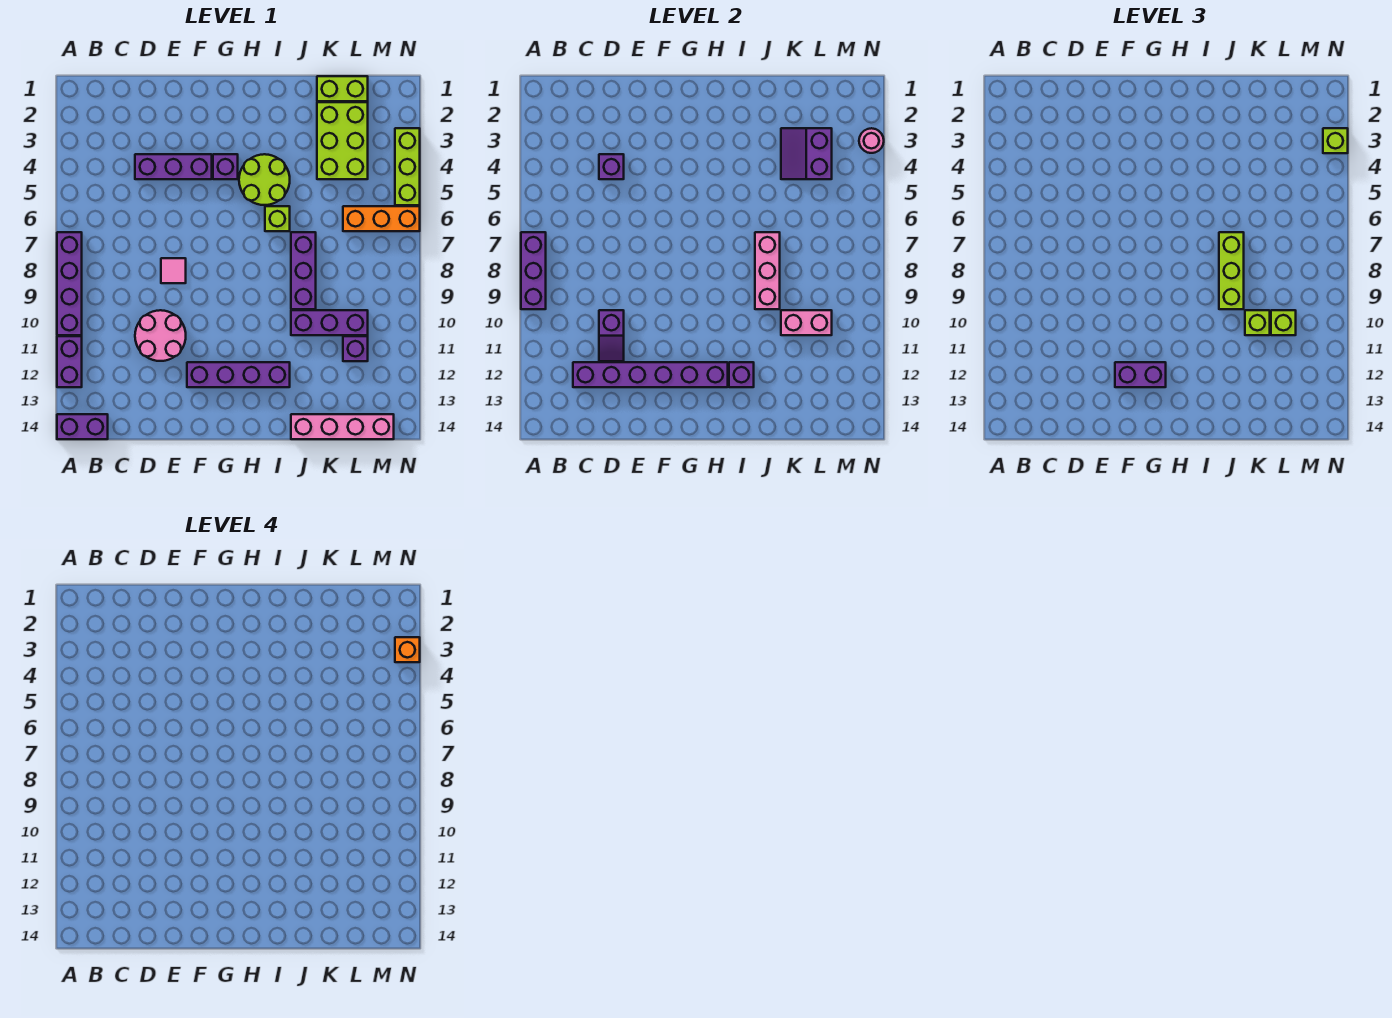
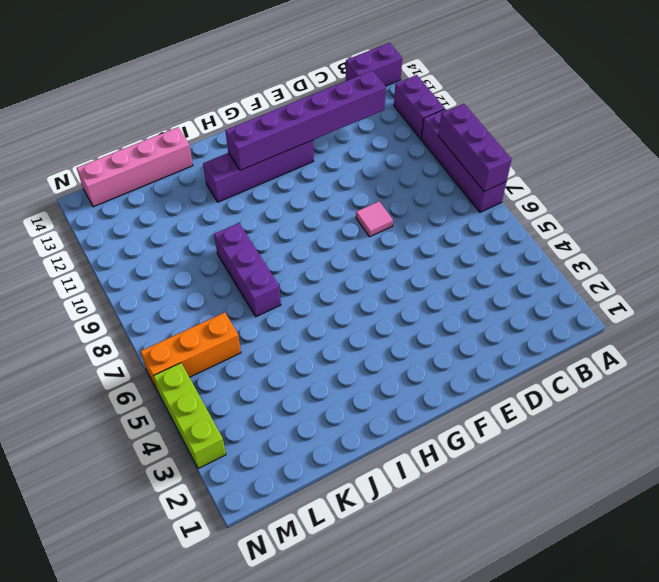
none -> purple brick D4:F4 level 1
none -> pink round brick D10:E11 level 1
none -> purple brick G4 level 1
none -> lime round brick H4:I5 level 1

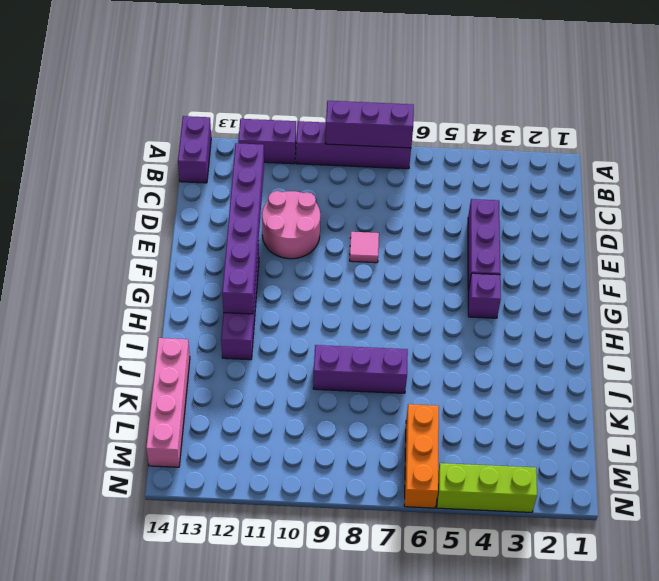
none -> lime round brick H4:I5 level 1
none -> lime brick I6 level 1
none -> purple brick J10:L10 level 1
none -> lime brick K1:L1 level 1

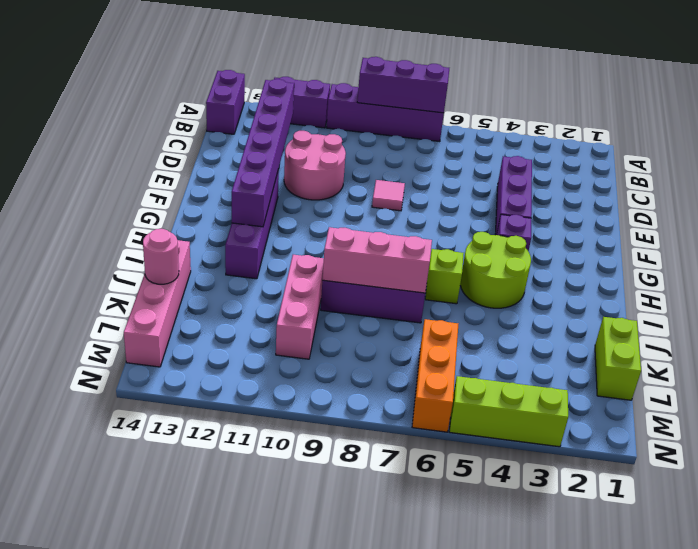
pink brick J10:L10 level 1 -> purple brick J10:L10 level 1
pink round brick K14 level 2 -> pink round brick N3 level 2
none -> lime brick K2:L4 level 1
none -> purple brick L11 level 1
none -> purple brick D4 level 2
none -> purple slope D10:D11 level 2 top 10

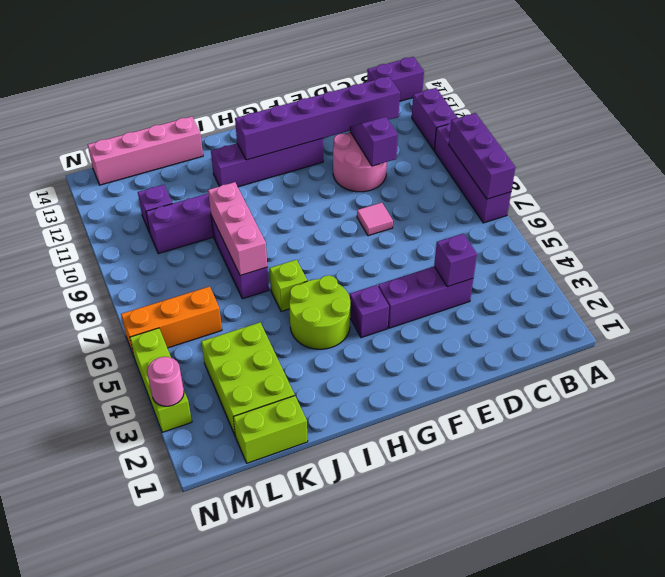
none -> purple brick I12 level 2
none -> purple slope K3:L4 level 2 top L
none -> pink brick K10:L10 level 2
none -> purple brick F12:G12 level 3

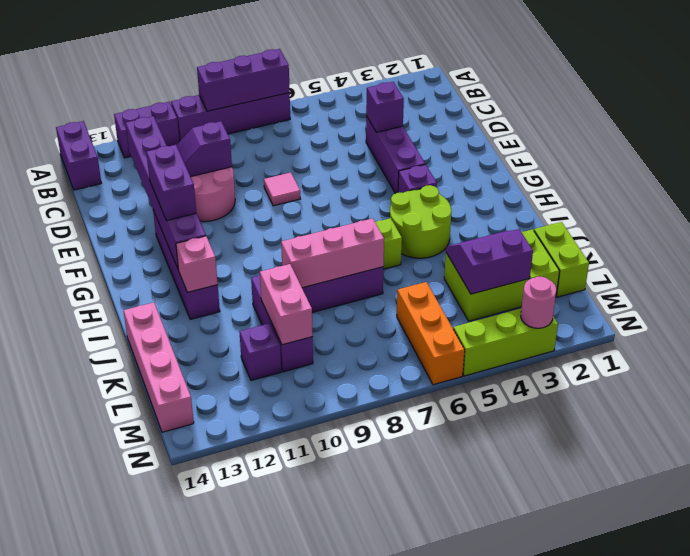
pink brick I12 level 2 -> purple brick I12 level 2
none -> lime brick J7:J9 level 3
none -> lime brick K10 level 3
none -> lime brick L10 level 3
none -> lime brick N3 level 3

